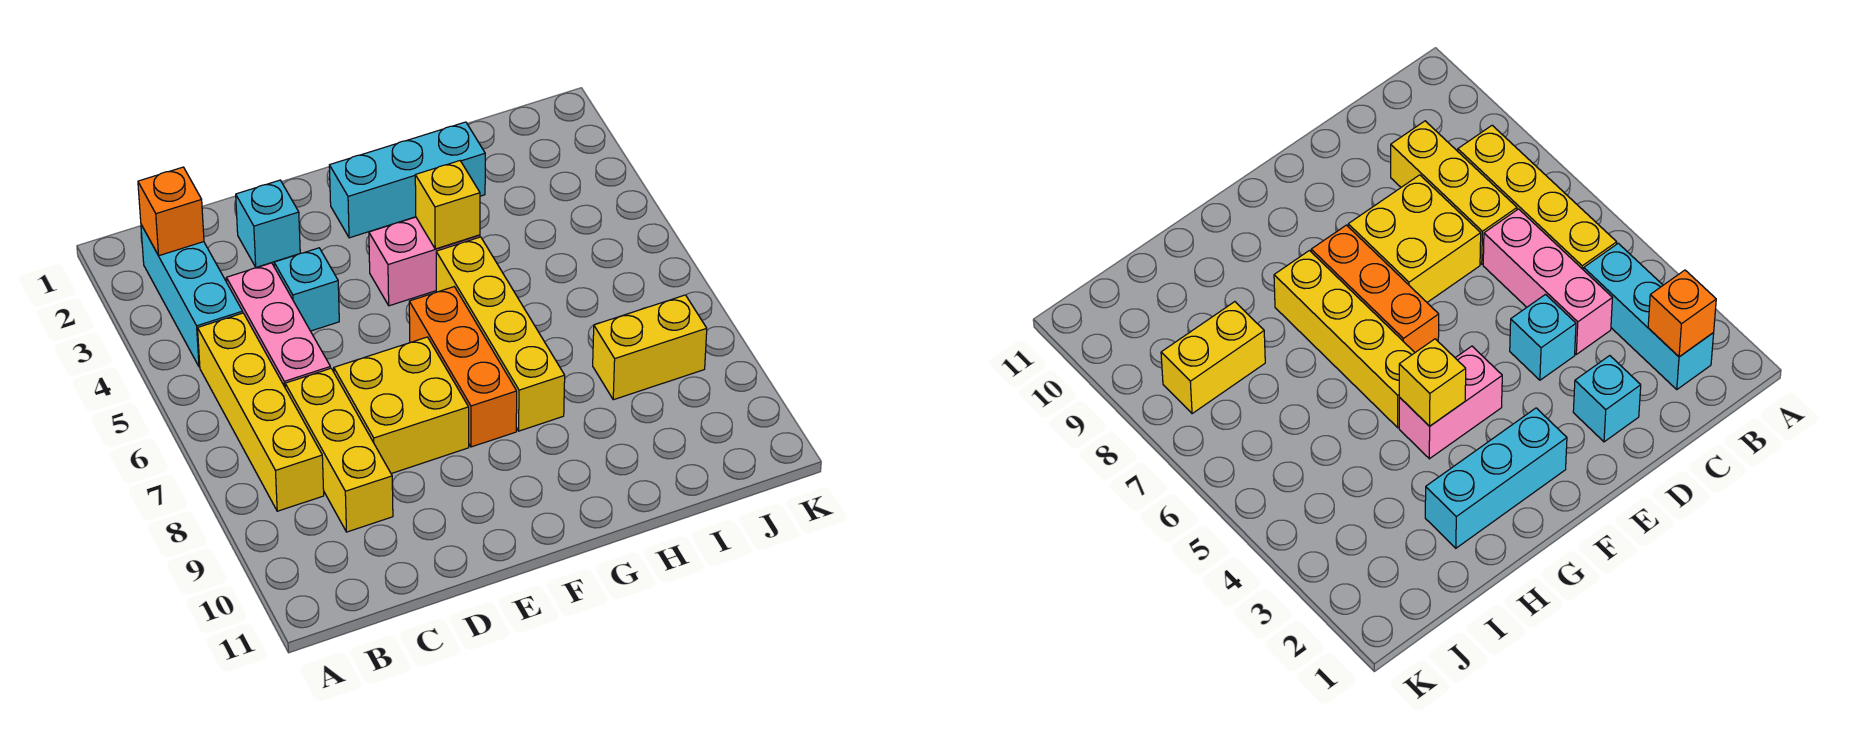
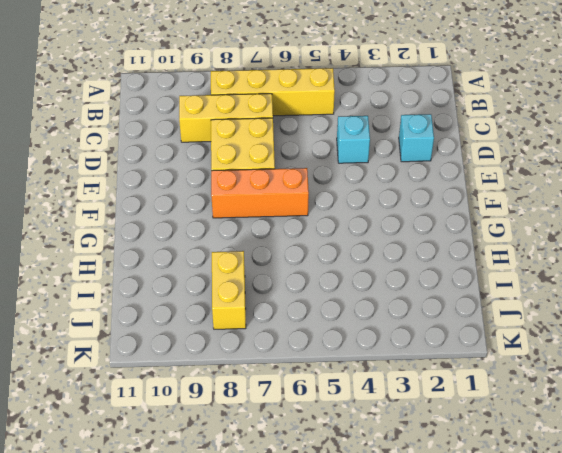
none -> cyan brick B2:B4 level 1
none -> pink brick C4:C6 level 1
none -> cyan brick F2:H2 level 1

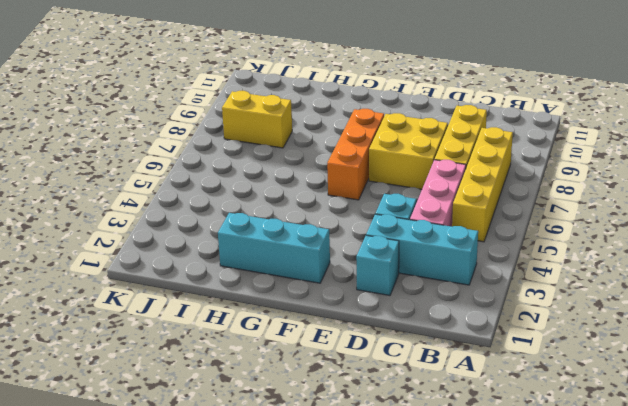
cyan brick B3:D3 level 1 -> cyan brick B2:B4 level 1
none -> pink brick F4:G4 level 1
none -> yellow brick G5:G8 level 1
none -> orange brick B2 level 2

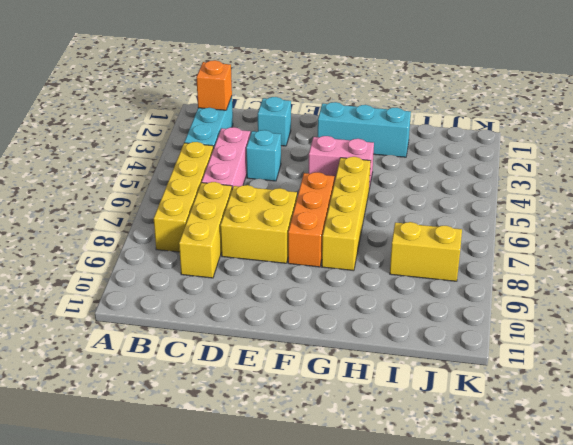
none -> yellow brick G4 level 2

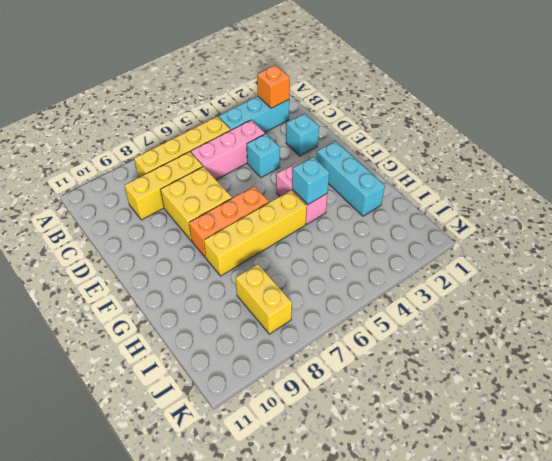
cyan brick G4 level 2 -> yellow brick G4 level 2

